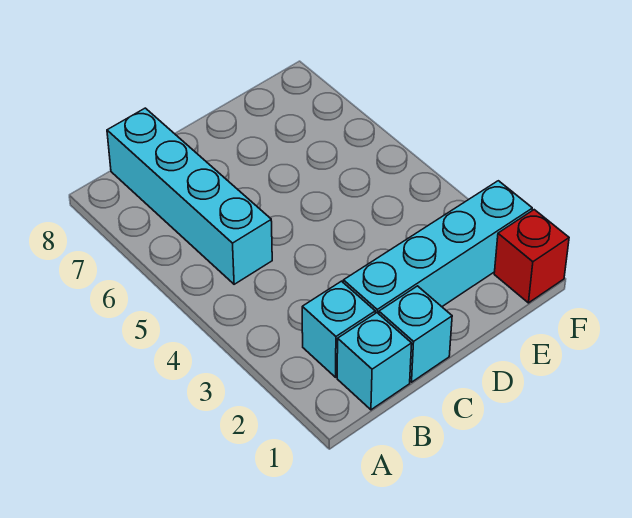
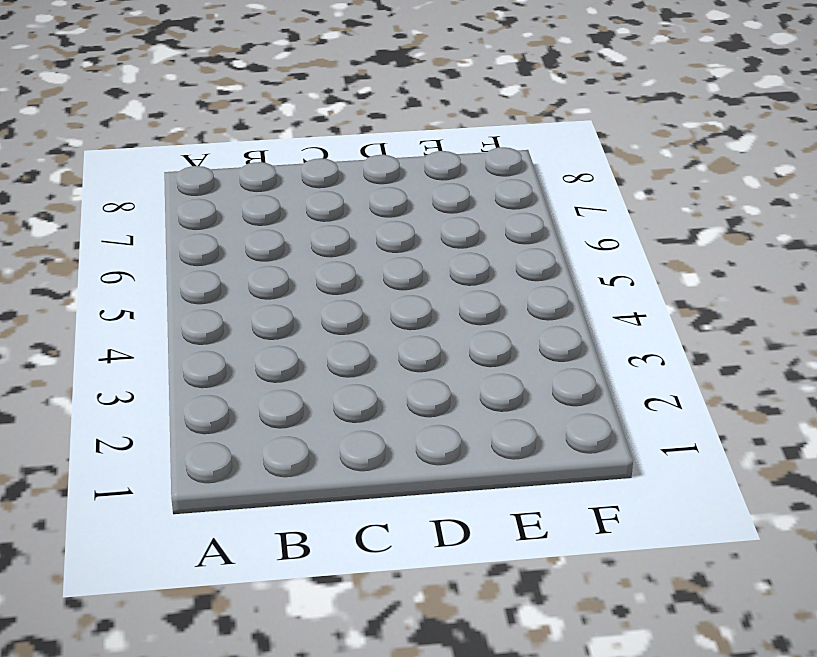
none -> cyan brick B1 level 1
none -> cyan brick B2 level 1

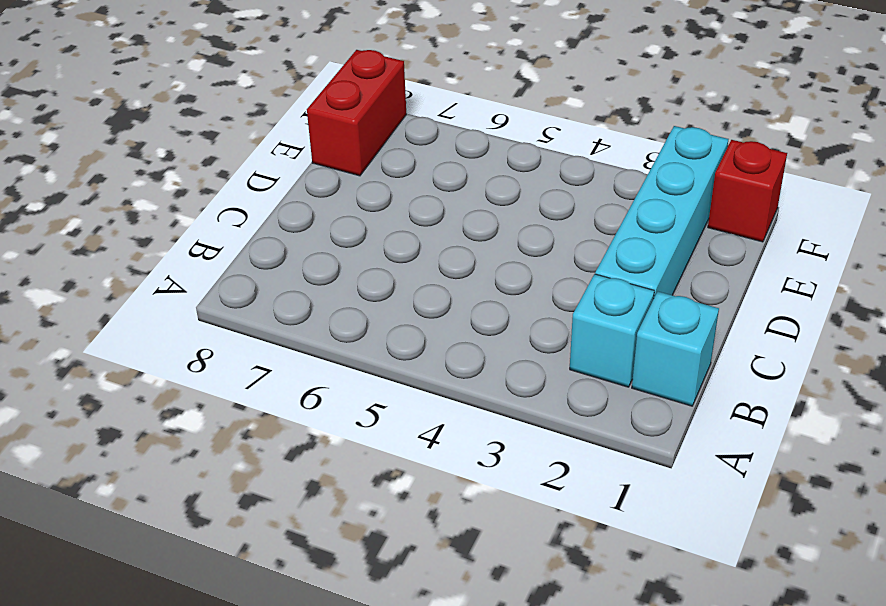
red brick E8:F8 level 1 -> none
none -> cyan brick B5:B8 level 1
none -> cyan brick C1 level 1

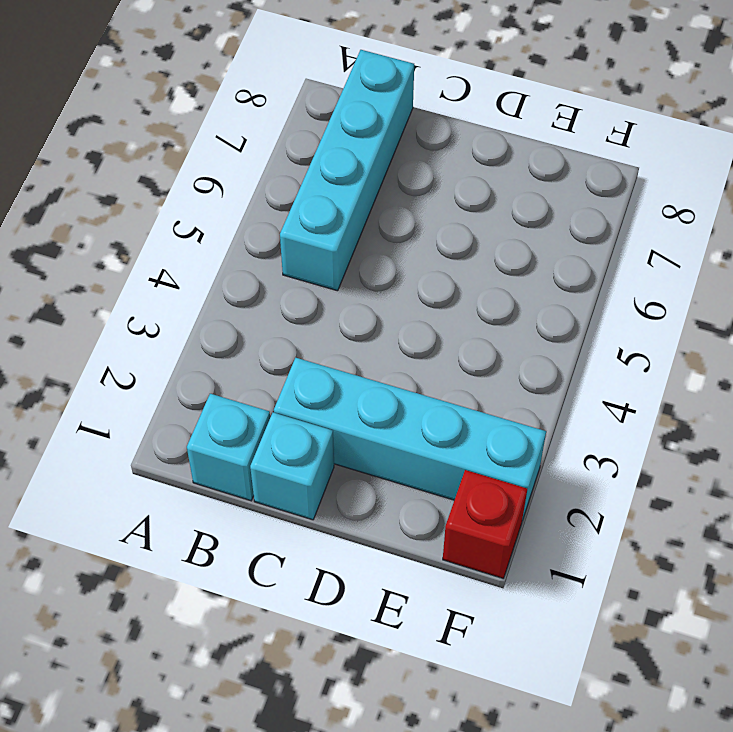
none -> cyan brick B2 level 1

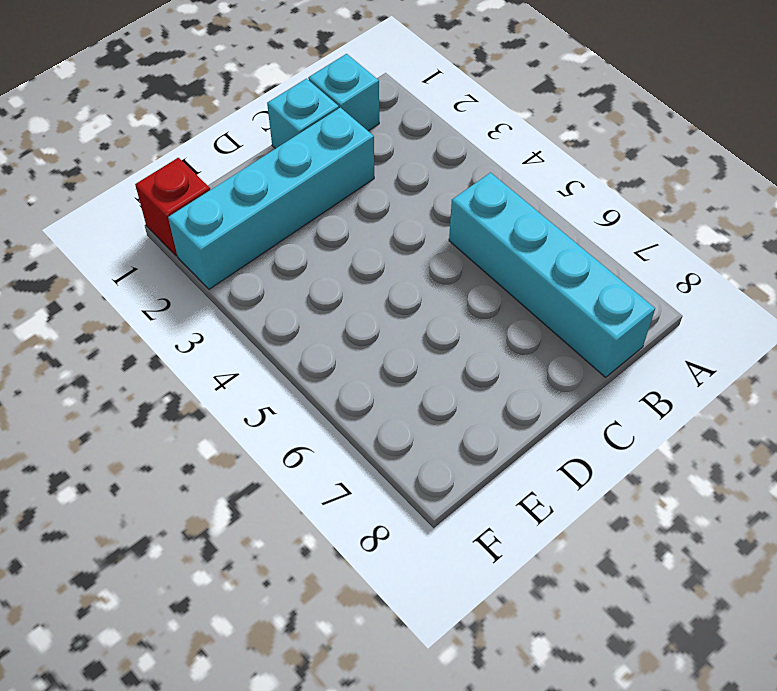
none -> cyan brick B2 level 1

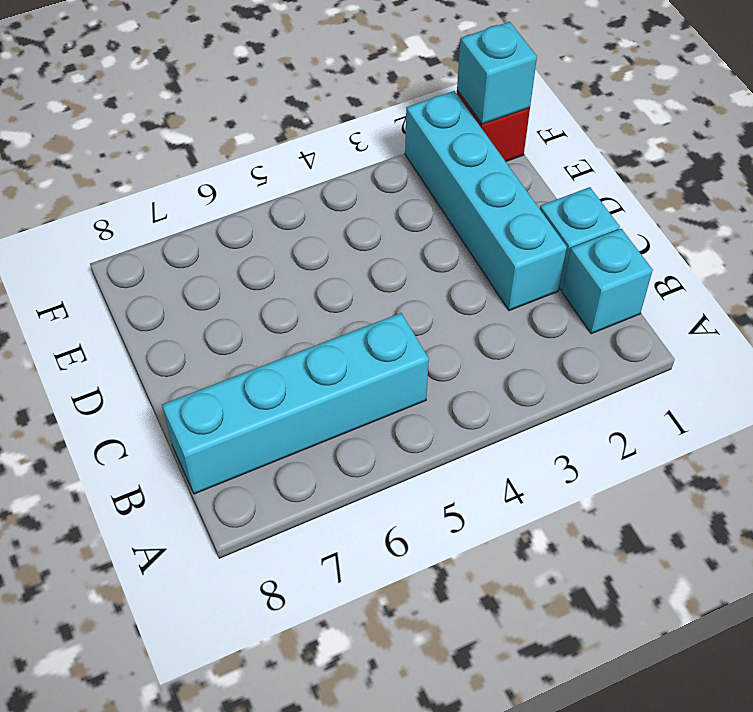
cyan brick F1 level 2 -> cyan brick B2 level 1

